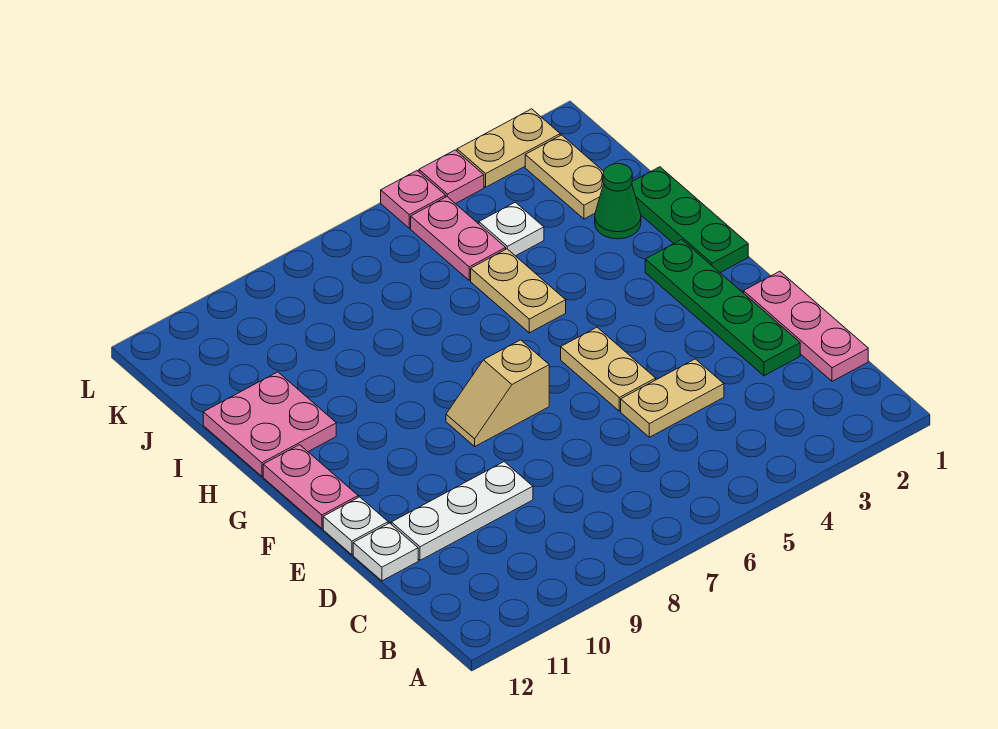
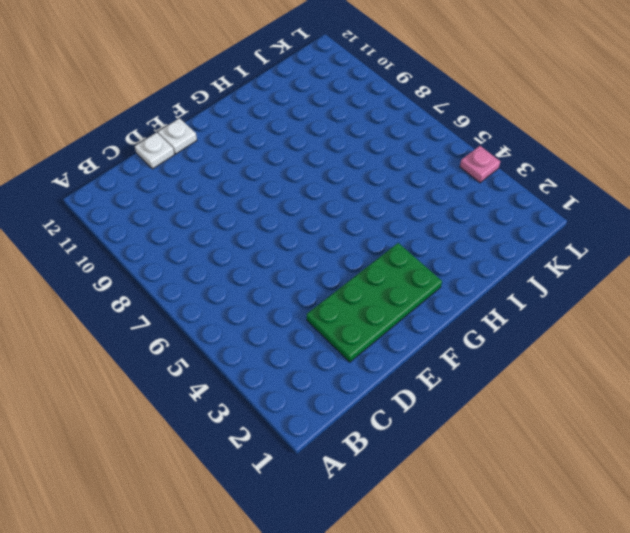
green plate D2:G3 level 1 -> green plate D2:G2 level 1
none -> pink plate C1:E1 level 1
none -> tan plate D4:D5 level 1
none -> white plate D9:D11 level 1

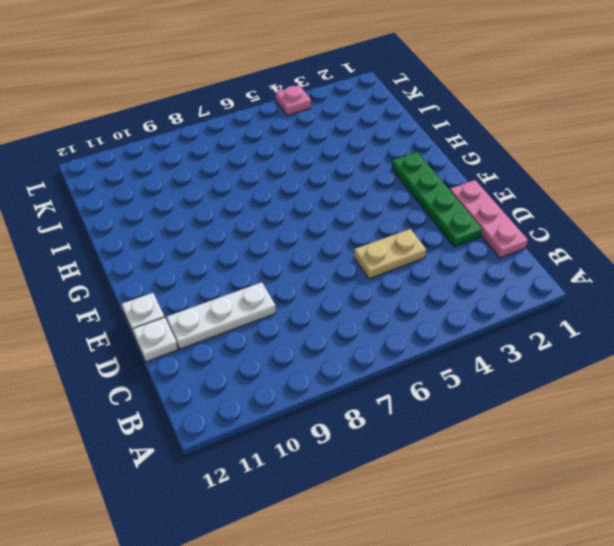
none -> tan plate E5:F5 level 1
none -> tan slope F7:F8 level 1 top 7
none -> pink plate F12:G12 level 1

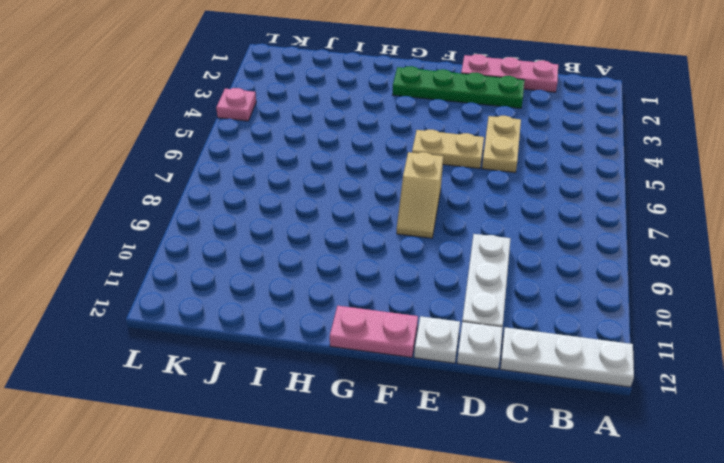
white plate A12:C12 level 1 -> none
none -> green plate G1:I1 level 1
none -> tan plate H5:I5 level 1
none -> pink plate H11:I12 level 1

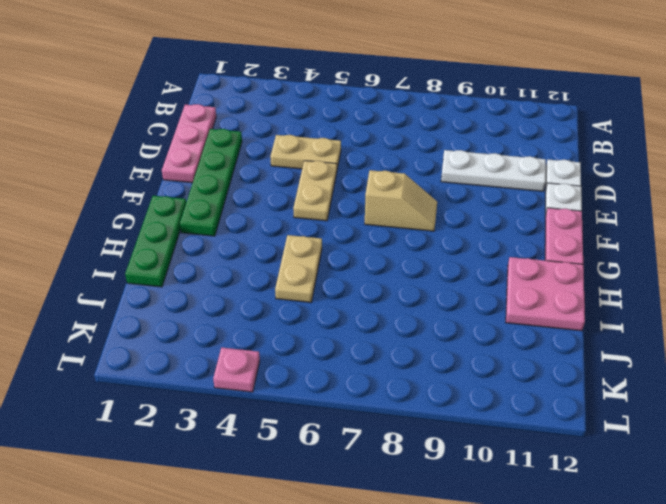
none -> green cone I2 level 1
none -> tan plate J2:K2 level 1
none -> white plate J4 level 1

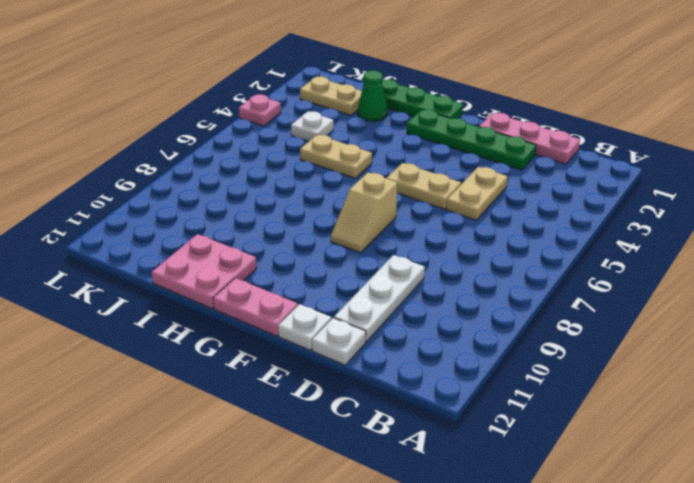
none -> pink plate J5:K5 level 1
none -> tan plate L2:L3 level 1
none -> pink plate L5 level 1

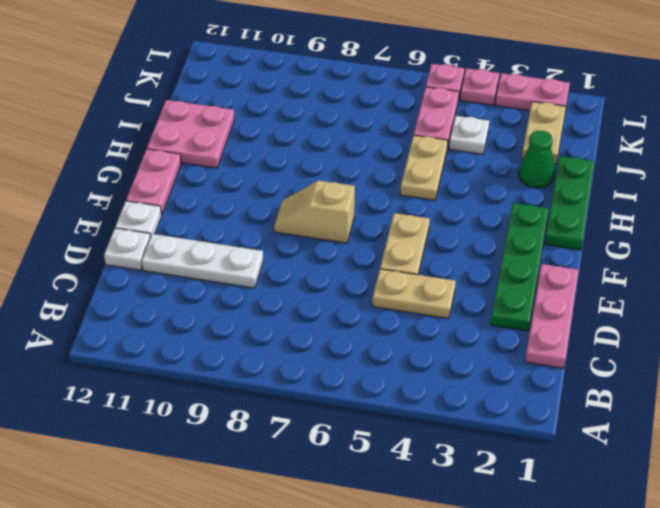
pink plate L2:L3 level 1 -> tan plate L2:L3 level 1

